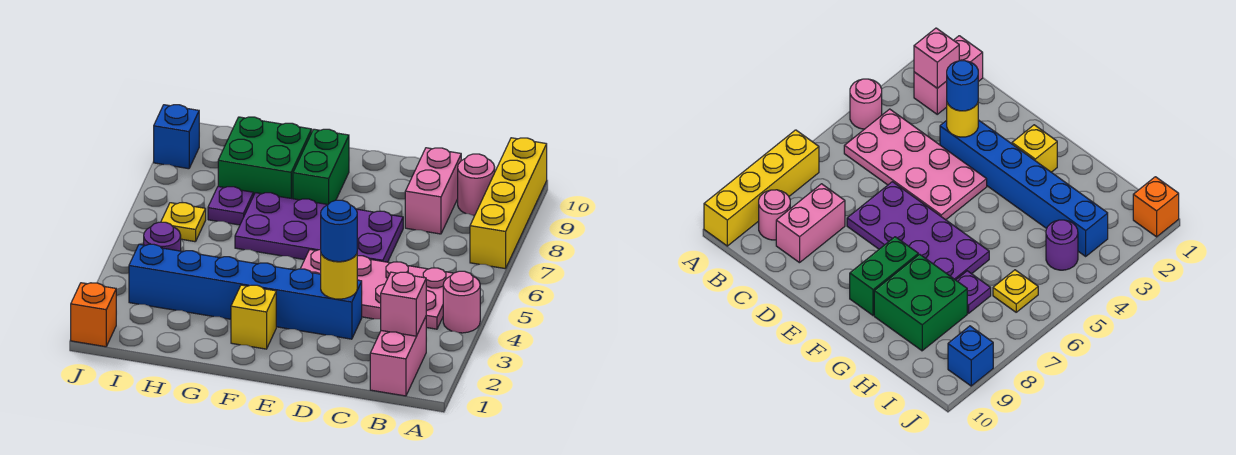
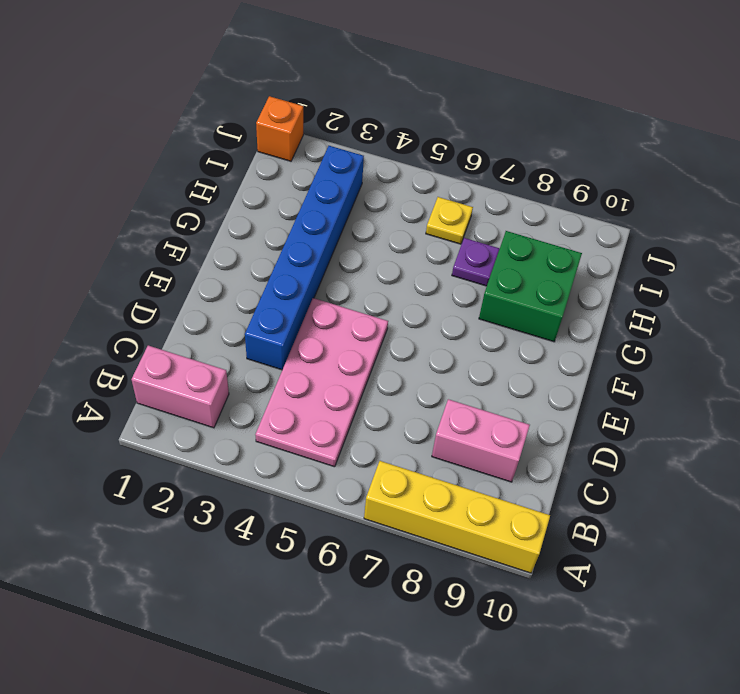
none -> pink round brick A4 level 1
none -> pink round brick B9 level 1
none -> purple plate D6:G7 level 1

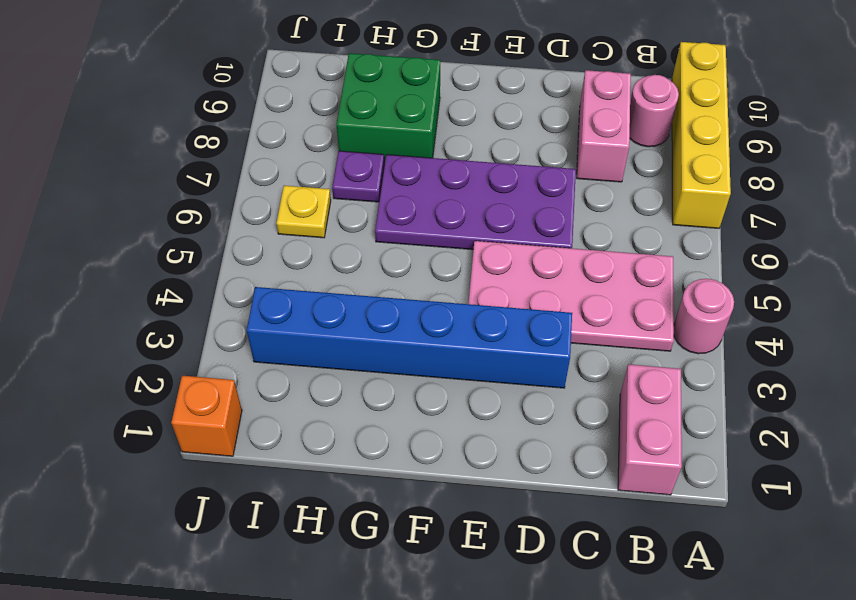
none -> yellow brick F2 level 1
none -> green brick F8:F9 level 1
none -> purple round brick I4 level 1

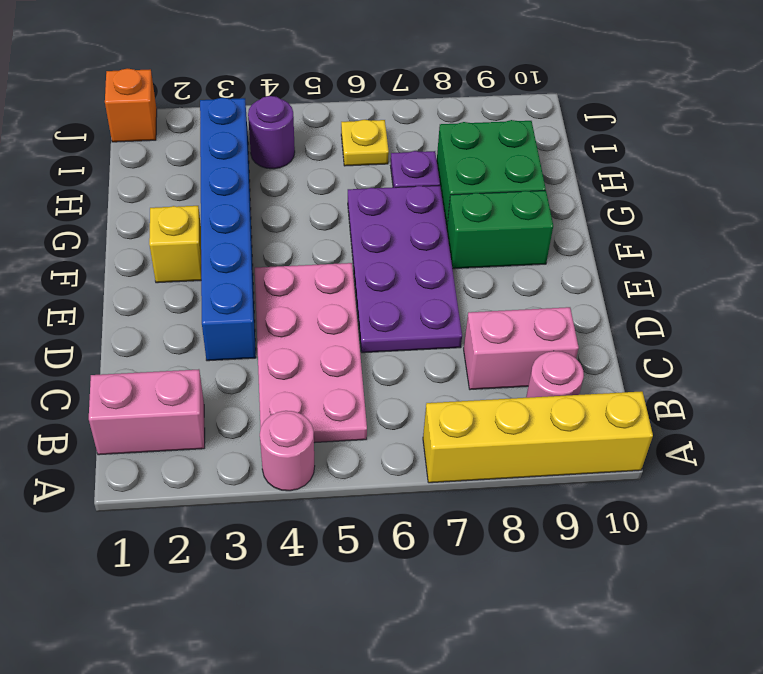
none -> blue brick J9 level 1
none -> pink brick B2 level 2
none -> yellow round brick D3 level 2

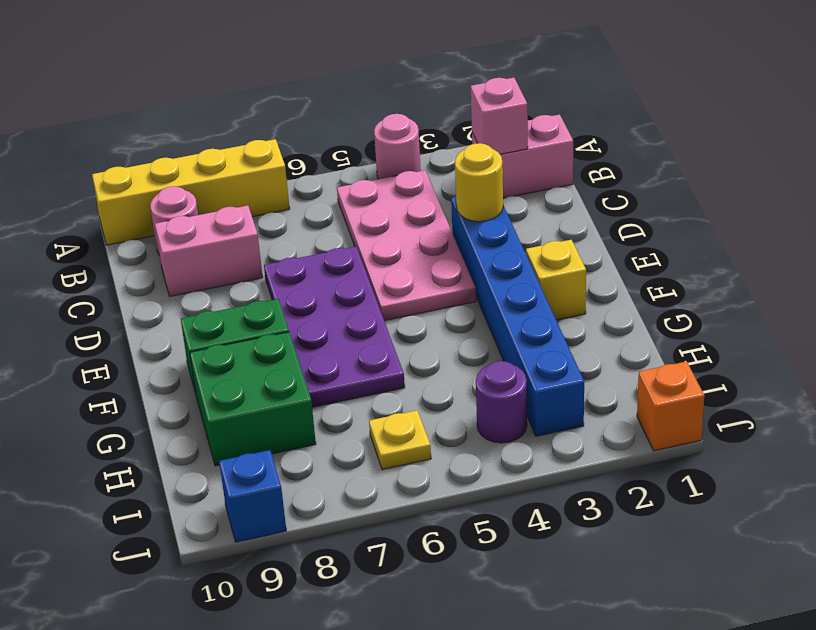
none -> purple plate H7 level 1
none -> blue round brick D3 level 3

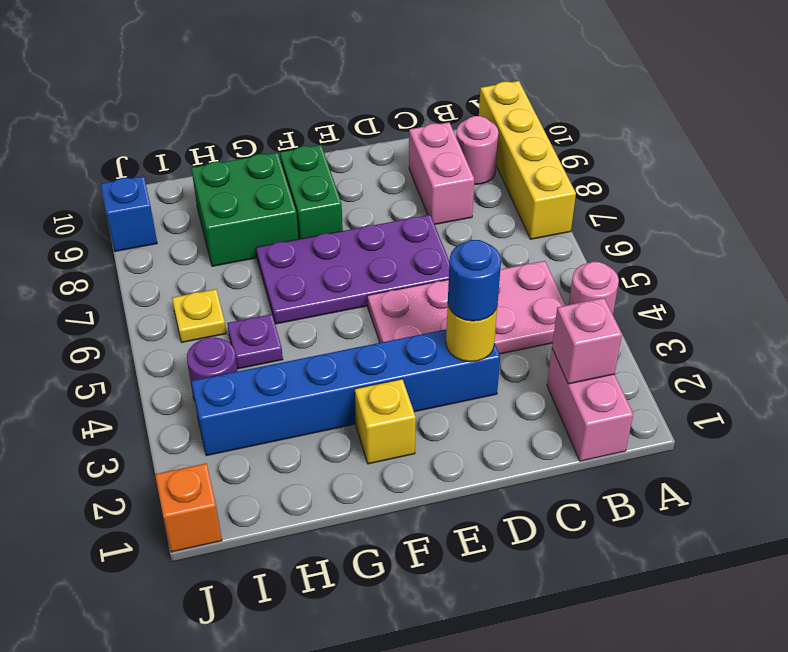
purple plate H5 level 1 -> purple plate H7 level 1

